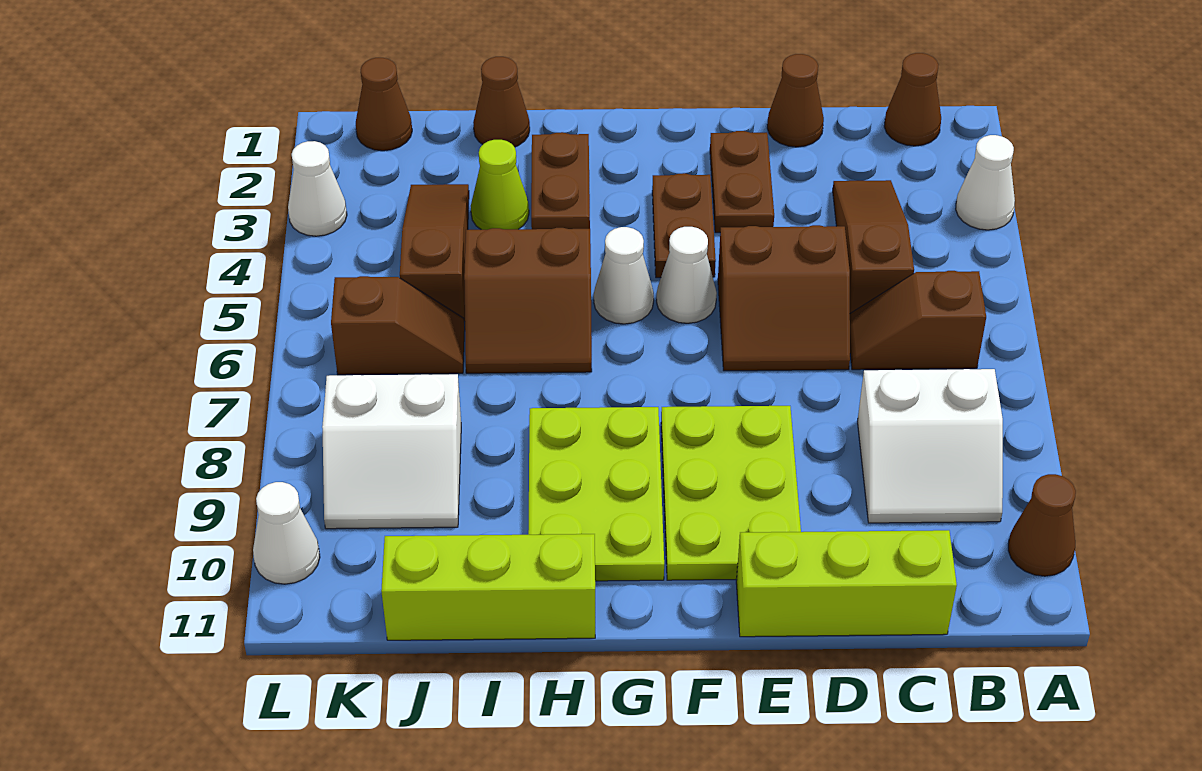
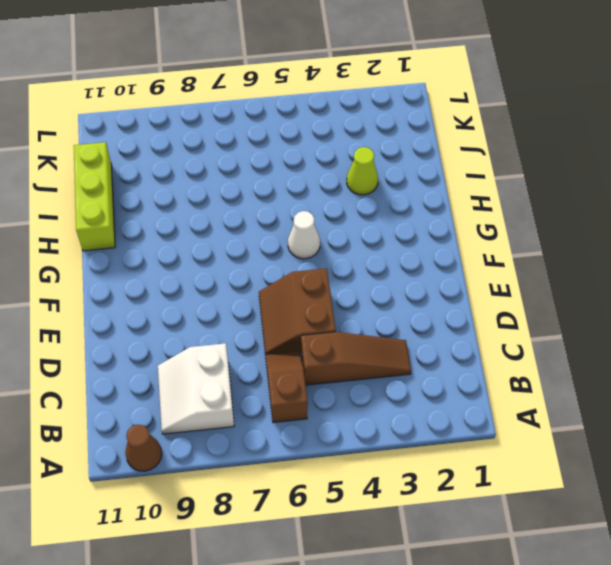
none -> white cone A3 level 1
none -> brown cone B1 level 1
none -> lime brick C11:E11 level 1

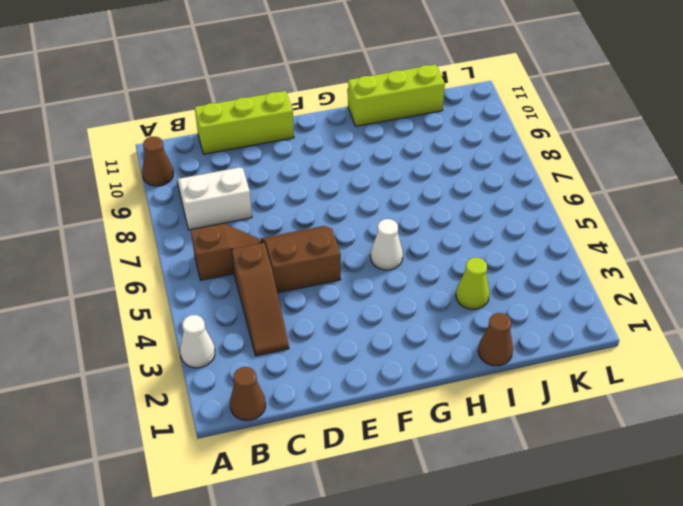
none -> brown cone D1 level 1
none -> brown plate E2:E3 level 1
none -> lime plate E8:F10 level 1

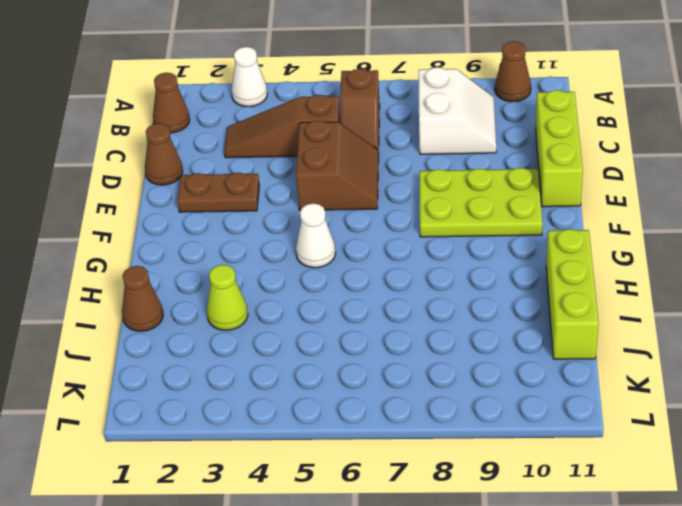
none -> brown plate F3:F4 level 1
none -> white cone F5 level 1
none -> lime plate G8:H10 level 1

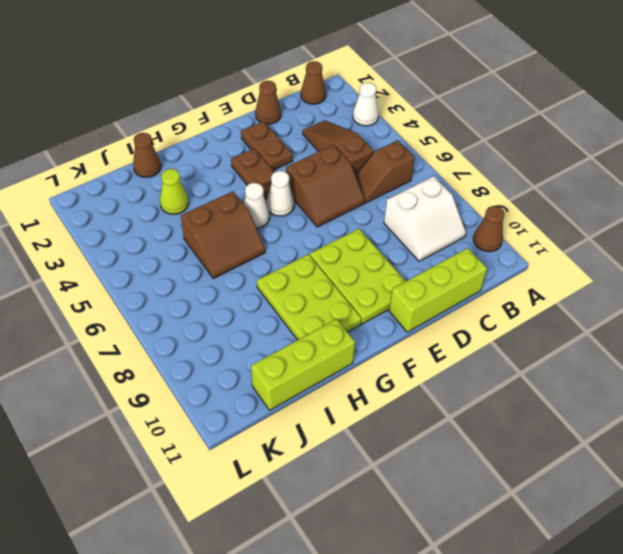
none -> brown plate H2:H3 level 1
none -> brown slope J3:J5 level 1 top 5
none -> brown slope J6:K6 level 1 top K

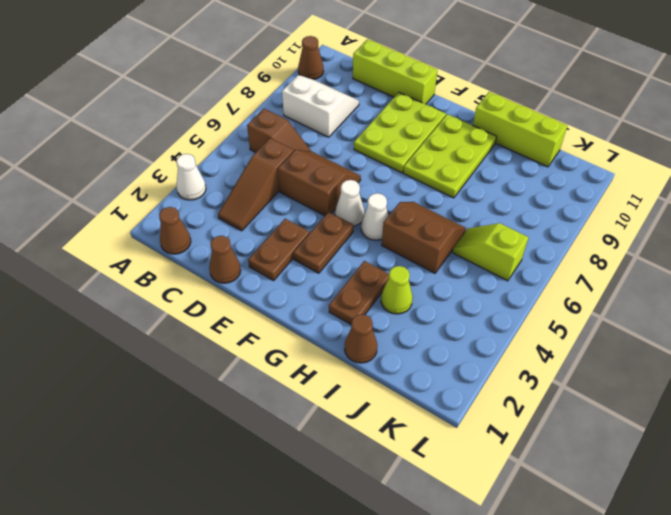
lime slope J6:K6 level 1 top K -> brown slope J6:K6 level 1 top K
none -> brown slope J3:J5 level 1 top 5
none -> white slope J8:K9 level 1 top 8
none -> brown cone K1 level 1

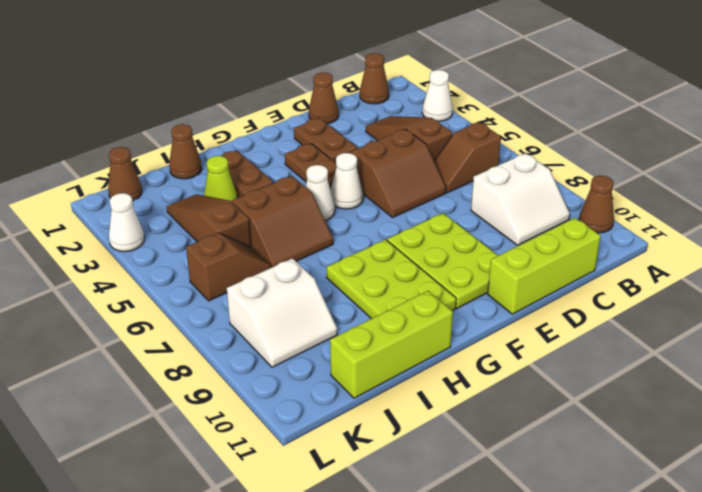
none -> white cone L10 level 1

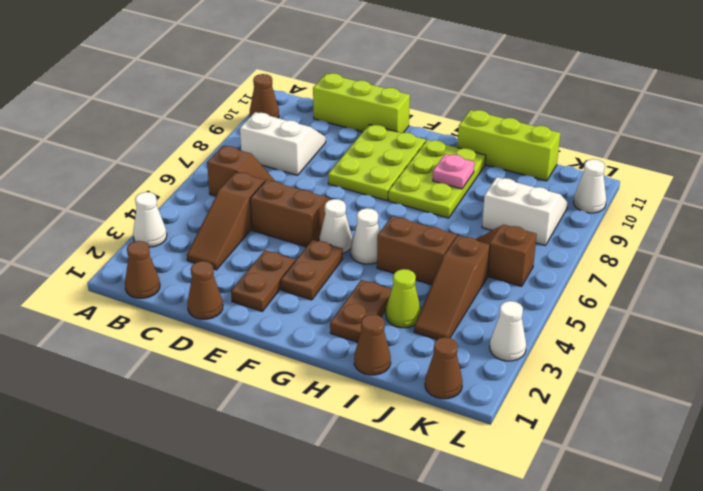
pink plate H9 level 2 -> none

